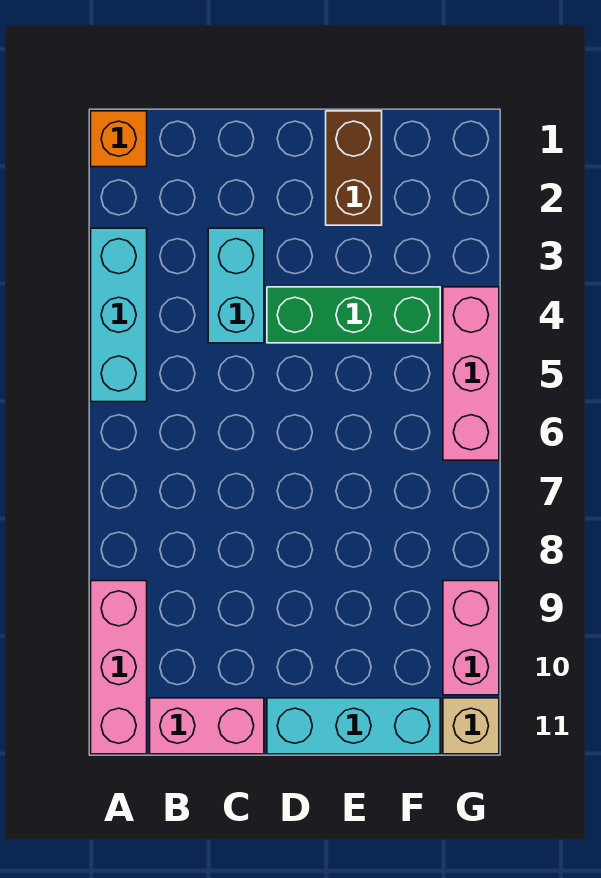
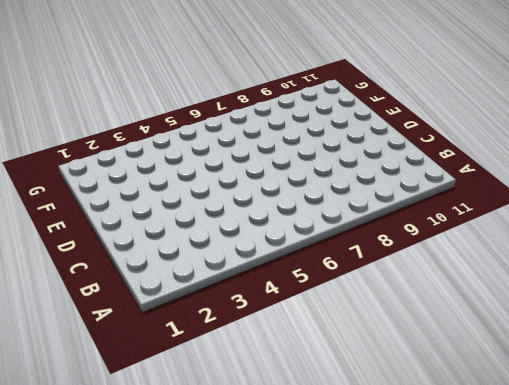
none -> orange brick A1 level 1
none -> cyan brick A3:A5 level 1

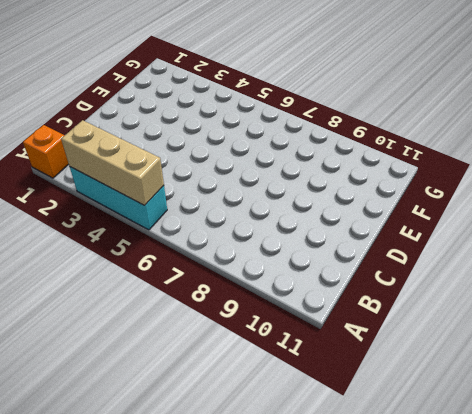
tan brick A3:A5 level 2 -> none
none -> pink brick A9:A11 level 1
none -> pink brick B11:C11 level 1

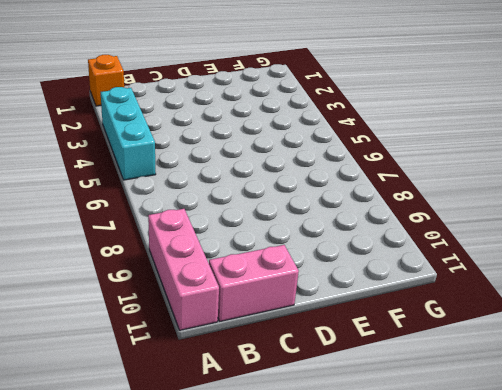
none -> cyan brick C3:C4 level 1
none -> green brick D4:F4 level 1

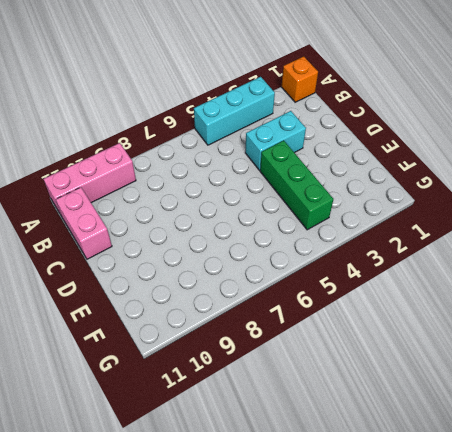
none -> cyan brick D11:F11 level 1
none -> brown brick E1:E2 level 1

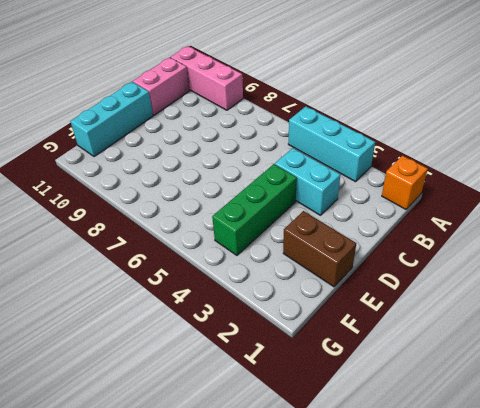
none -> pink brick G4:G6 level 1
none -> pink brick G9:G10 level 1

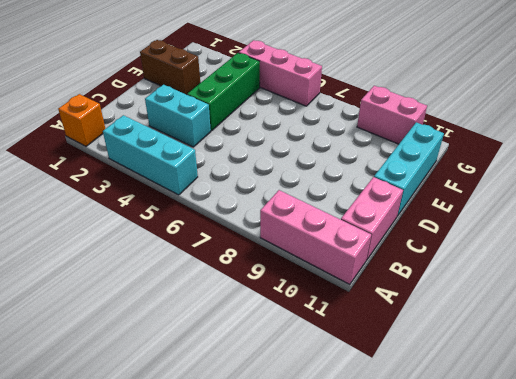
none -> tan brick G11 level 1

